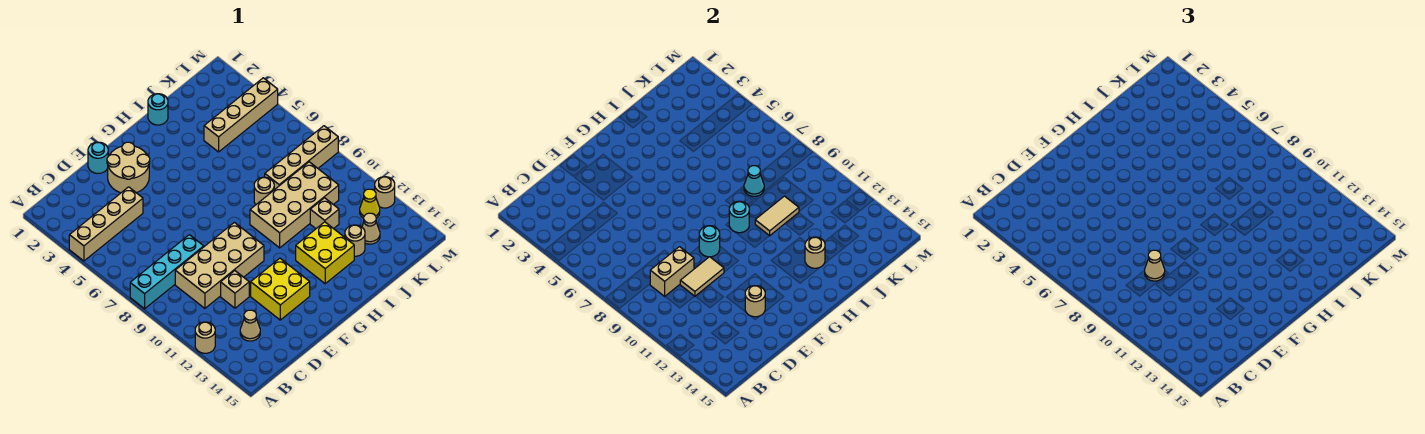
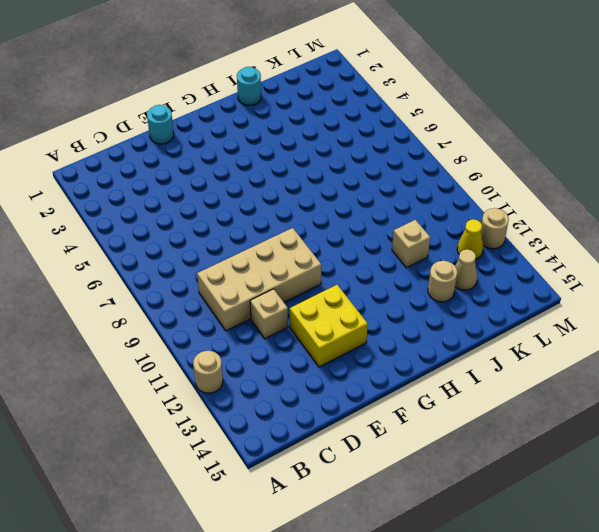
none -> tan brick A4:D4 level 1
none -> cyan brick A8:D8 level 1
none -> tan cone C13 level 1

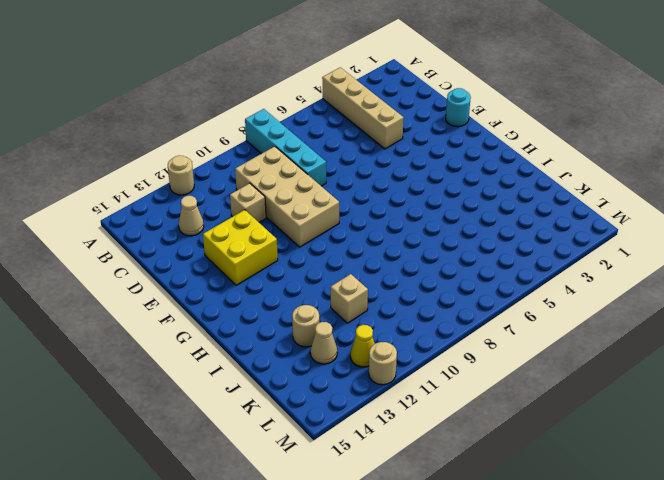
none -> tan round brick E2:F3 level 1
none -> tan brick H9:K10 level 1
none -> yellow brick H12:I13 level 1

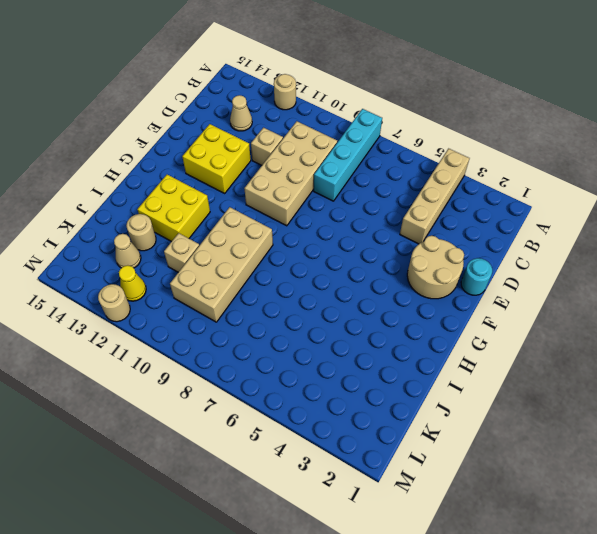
none -> cyan round brick I1 level 1
none -> tan round brick I8 level 1
none -> tan brick J4:M4 level 1

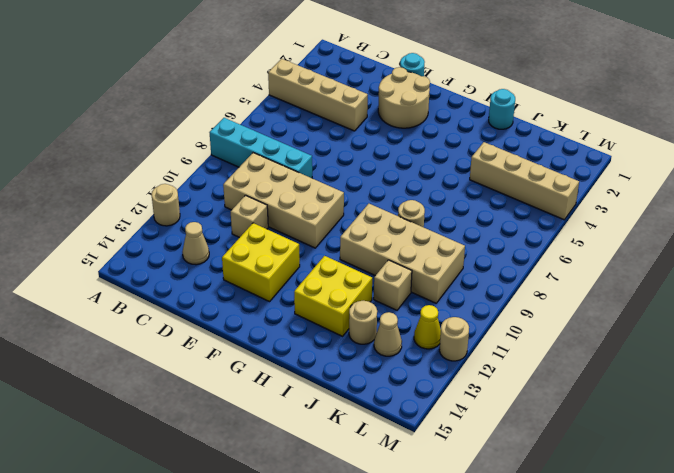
none -> tan brick J8:M8 level 1
none -> tan brick C9:D9 level 2
none -> tan tile D10:E10 level 2

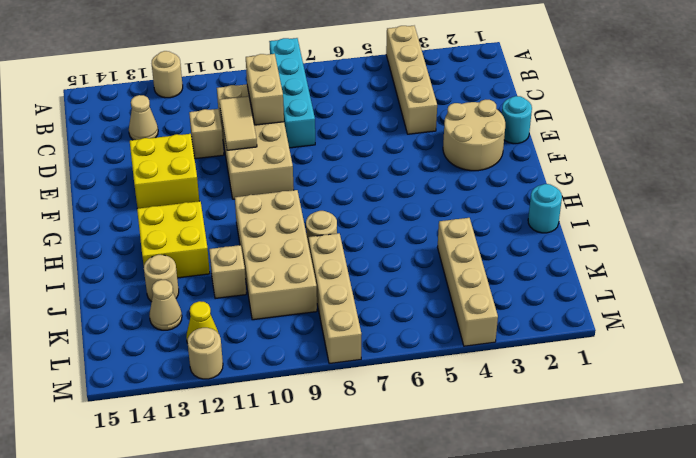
none -> tan round brick E13 level 2
none -> cyan round brick F9 level 2
none -> cyan round brick H9 level 2

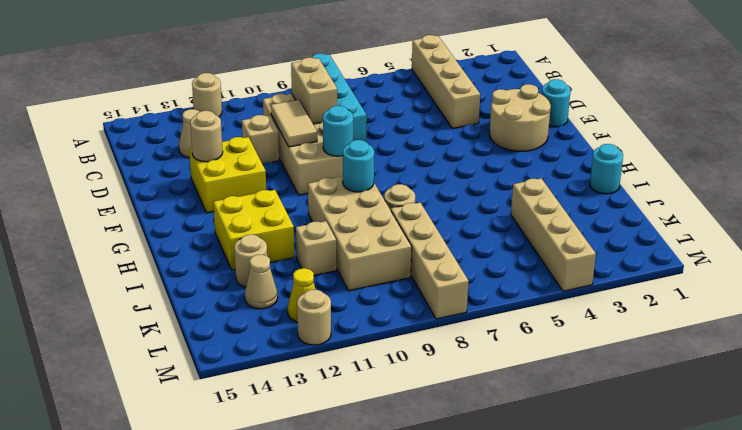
none -> tan tile I10:J10 level 2
none -> tan round brick I13 level 2
none -> cyan cone J8 level 2

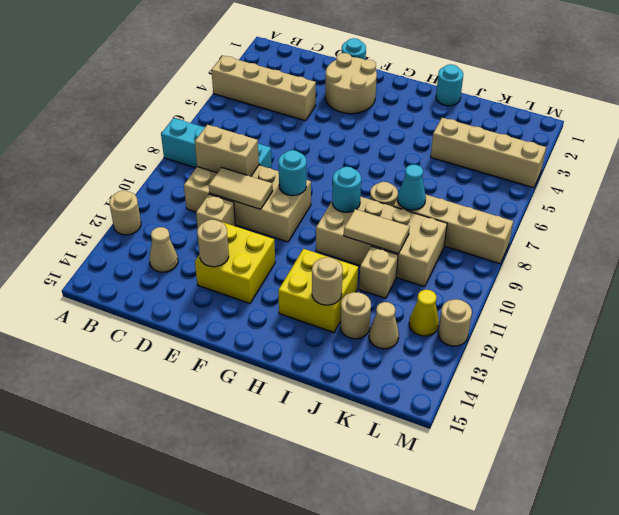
none -> tan cone D9 level 3

